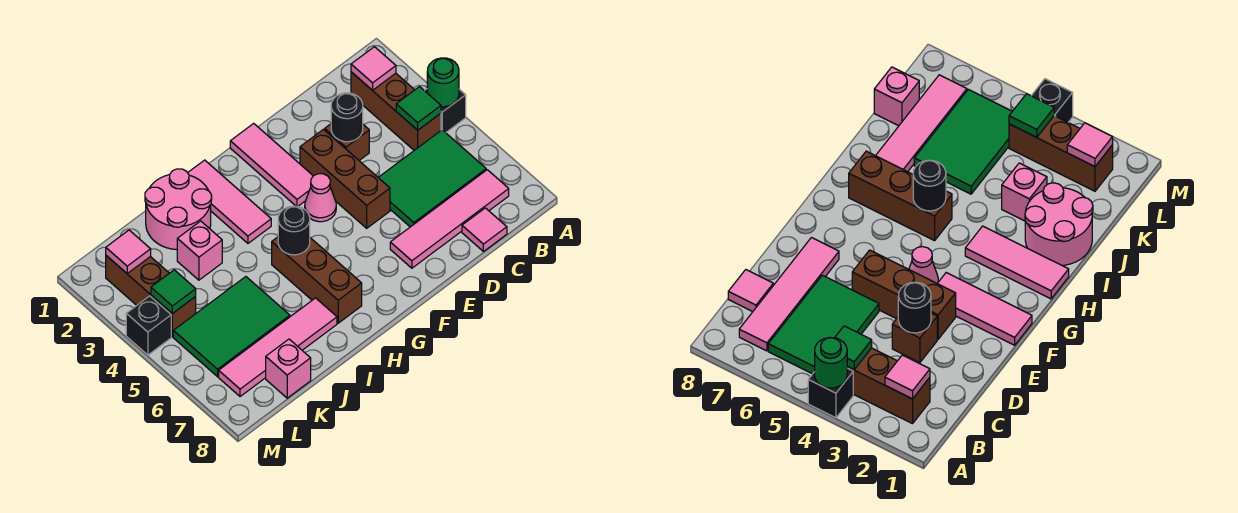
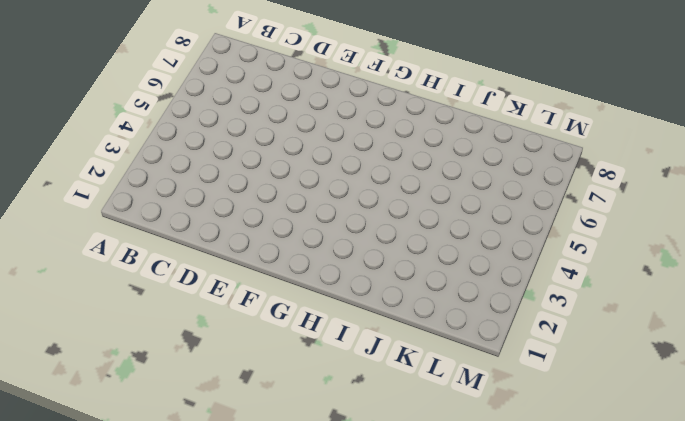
none -> black brick A4 level 1
none -> brown brick B2:B4 level 1
none -> green tile B5:D6 level 1

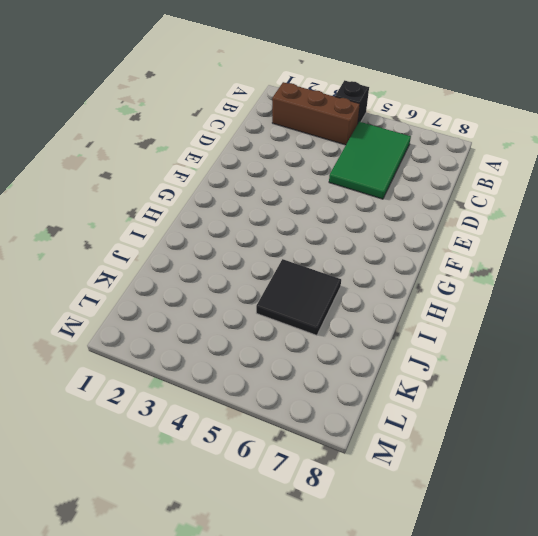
black tile I5:J6 level 1 -> green tile J5:L6 level 1
none -> pink tile B7:E7 level 1
none -> pink tile C8 level 1
none -> brown brick D3 level 1

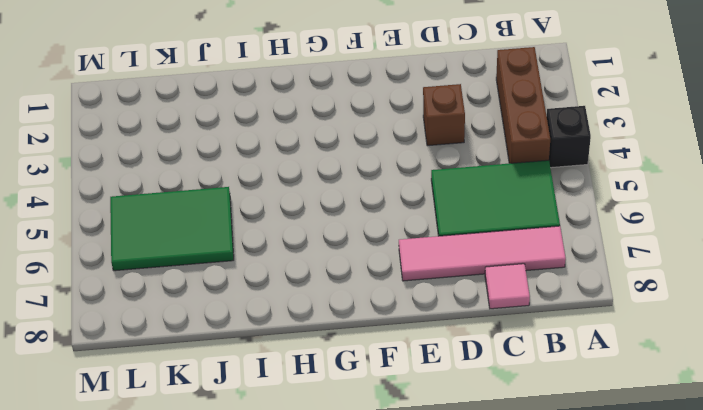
none -> brown brick E3:E5 level 1
none -> pink tile F1:F3 level 1
none -> pink cone F4 level 1

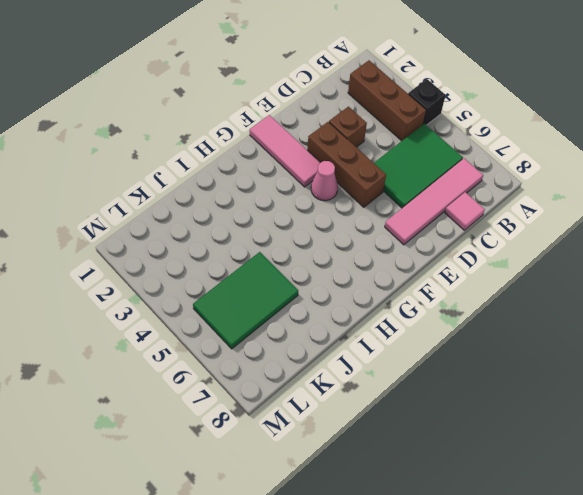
none -> pink tile H1:H3 level 1
none -> brown brick H5:H7 level 1
none -> pink round brick I1:J2 level 1

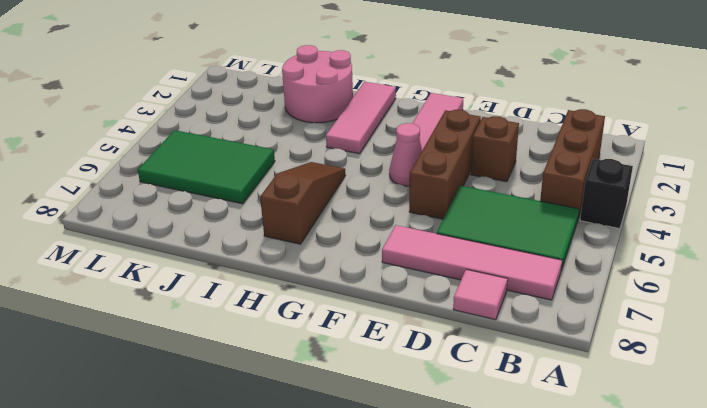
brown slope H5:H7 level 1 top 7 -> brown brick H5:H7 level 1
none -> pink tile I7:L7 level 1
none -> pink brick J3 level 1
none -> pink brick K8 level 1

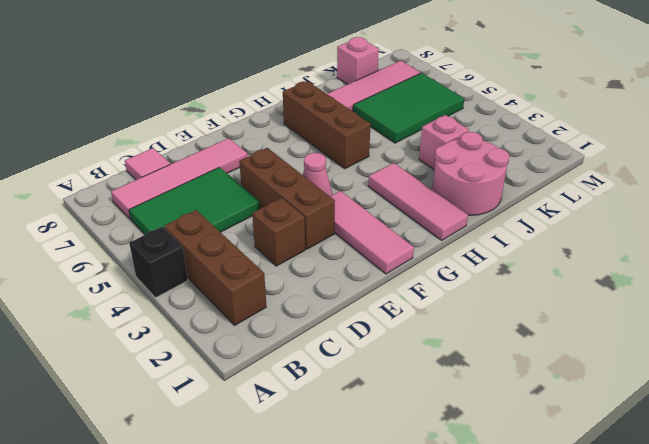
none -> brown brick L2:L4 level 1
none -> black brick M4 level 1
none -> green round brick A4 level 2

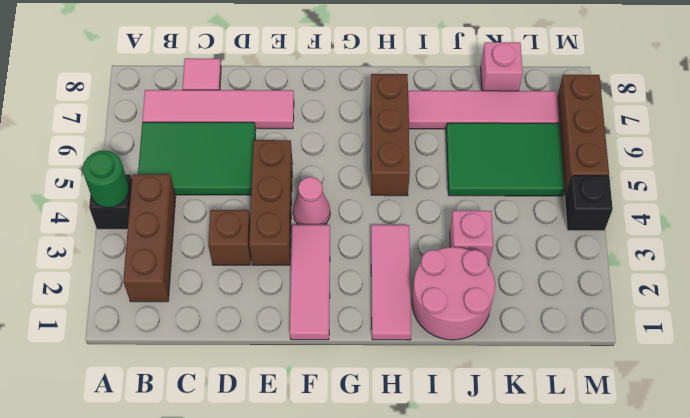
brown brick M5:M7 level 1 -> brown brick L2:L4 level 1
none -> pink tile B2 level 2
none -> green tile B4 level 2
none -> black round brick D3 level 2

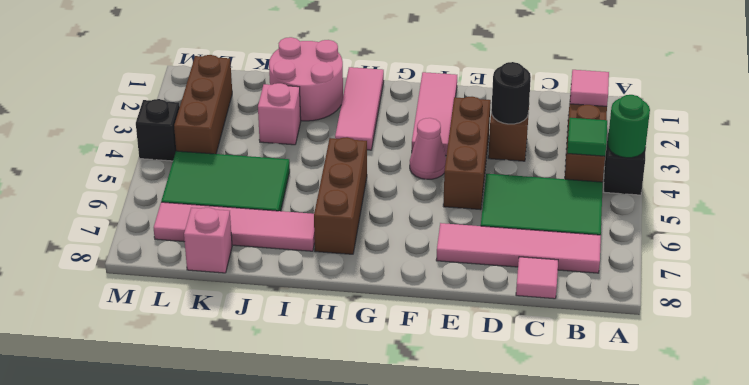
none -> black round brick H5 level 2
none -> pink tile L2 level 2
none -> green tile L4 level 2

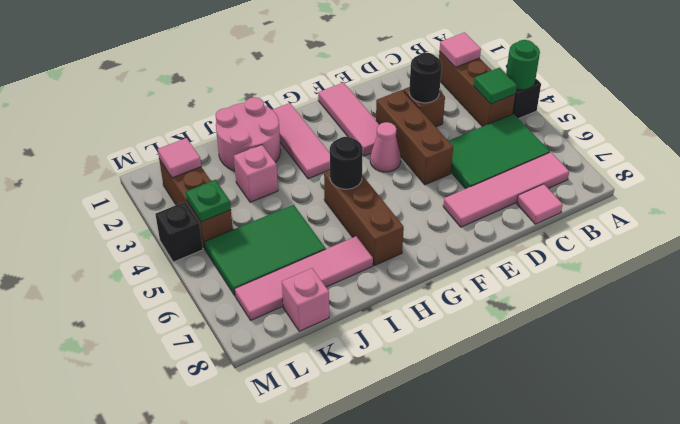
green plate L4 level 2 -> green tile L4 level 2

